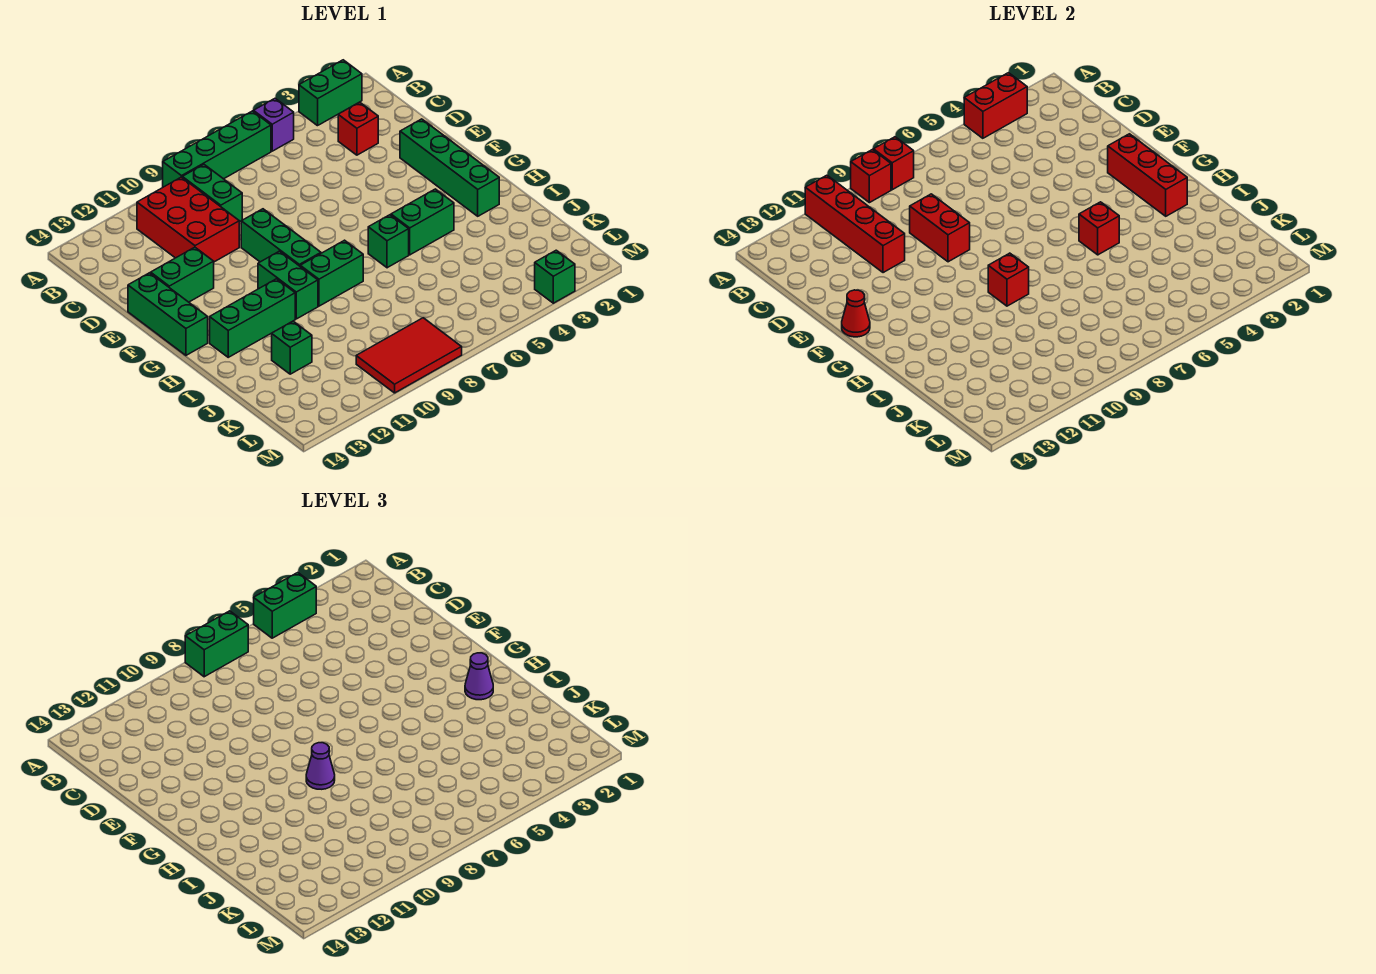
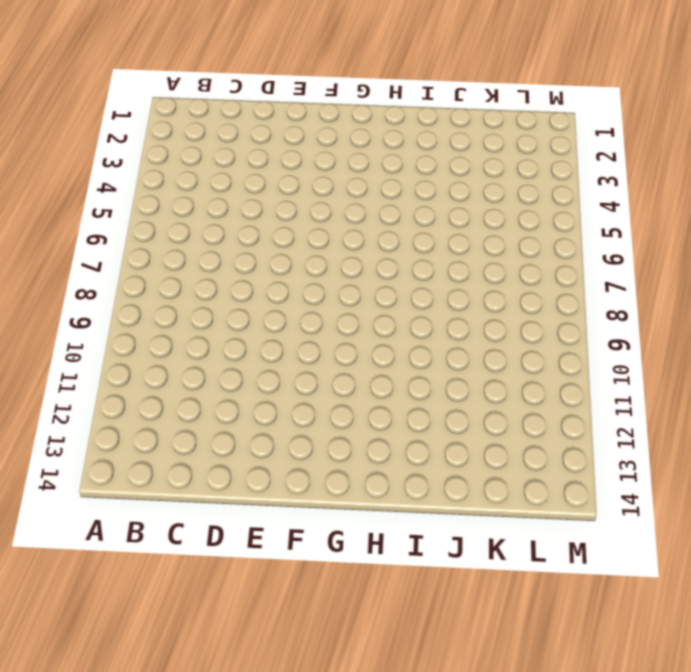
none -> green brick A2:A3 level 1
none -> purple brick A5 level 1
none -> green brick A6:A9 level 1
none -> green brick B9:C9 level 1

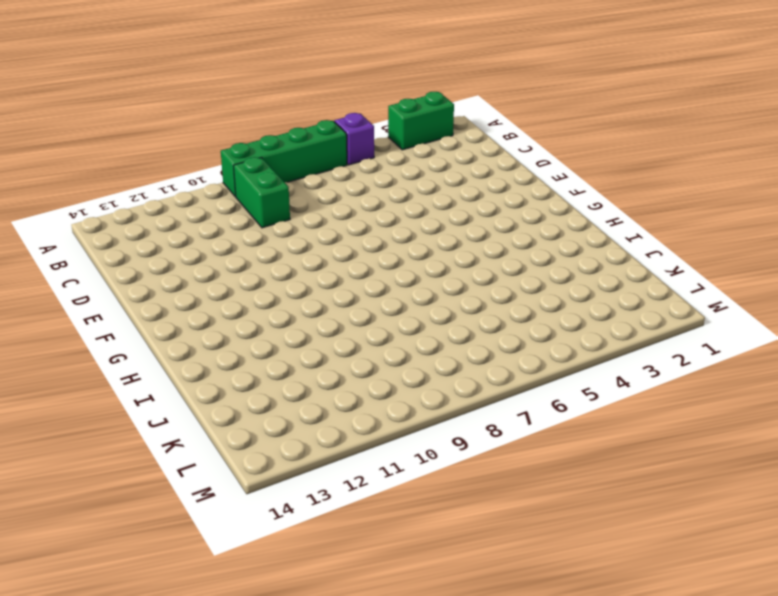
none -> red brick B10:D11 level 1
none -> red brick C3 level 1
none -> green brick E2:H2 level 1
none -> green brick E9:G9 level 1

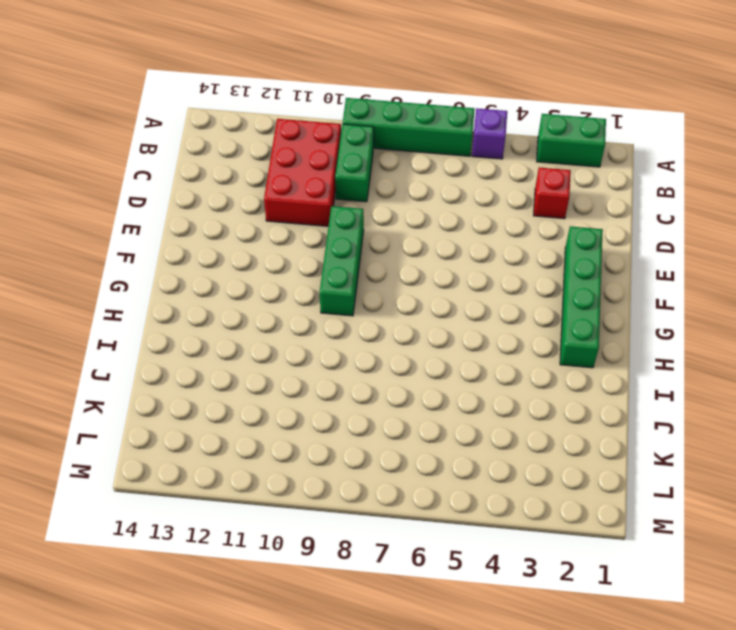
none -> green brick E12:E13 level 1
none -> green brick E14:G14 level 1
none -> green brick G10:H10 level 1
none -> green brick H4:H5 level 1

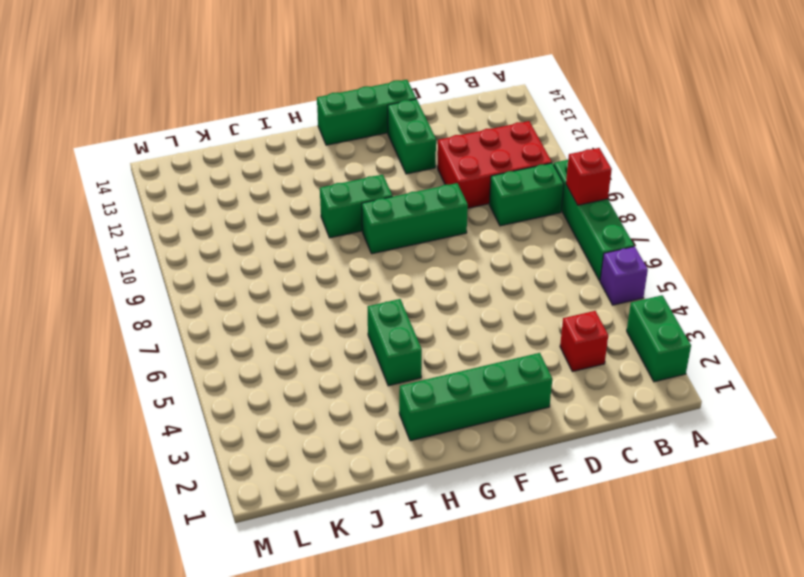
none -> green brick H6 level 1
none -> green brick H8:H9 level 1
none -> green brick H11:H13 level 1
none -> green brick J12 level 1

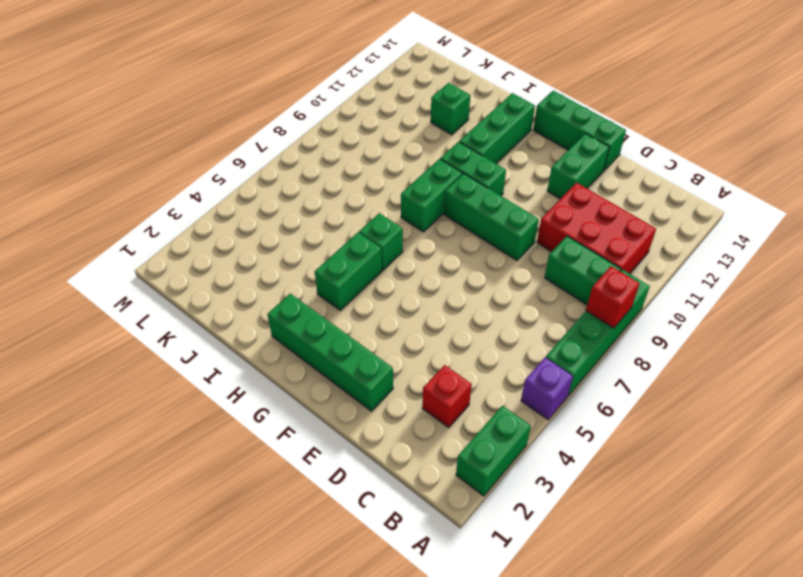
none -> red tile L8:M10 level 1
none -> green brick M3 level 1
none -> red brick A3:A4 level 2
none -> red brick A9 level 2

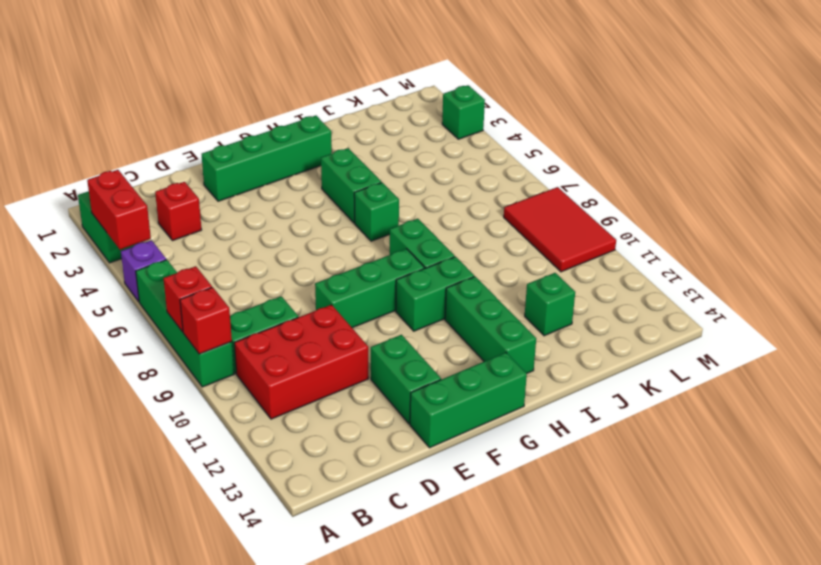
none -> red brick A11:D11 level 2
none -> red brick D9:E9 level 2
none -> red brick F2:H2 level 2
none -> red cone F14 level 2

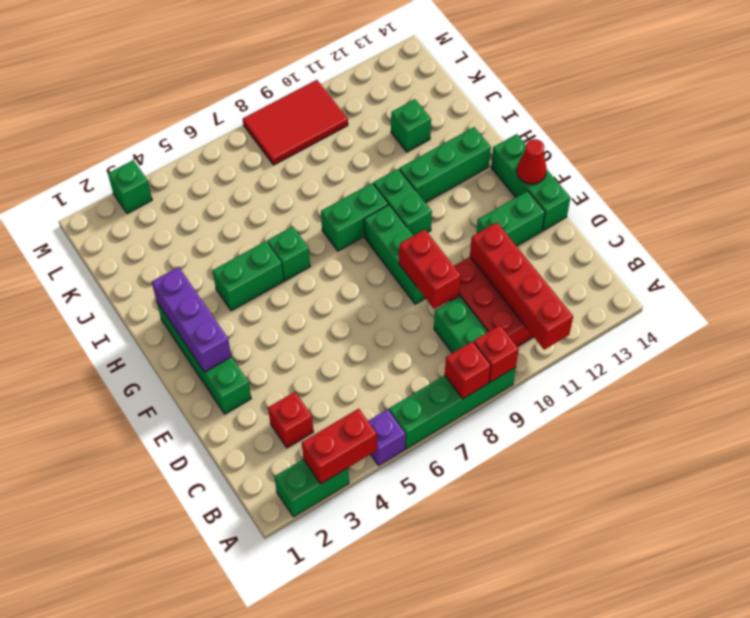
purple brick F2:H2 level 2 -> red brick F2:H2 level 2
none -> red brick H5 level 2
none -> red brick H9 level 2
none -> green brick A4:A5 level 3
none -> green brick A7:A8 level 3

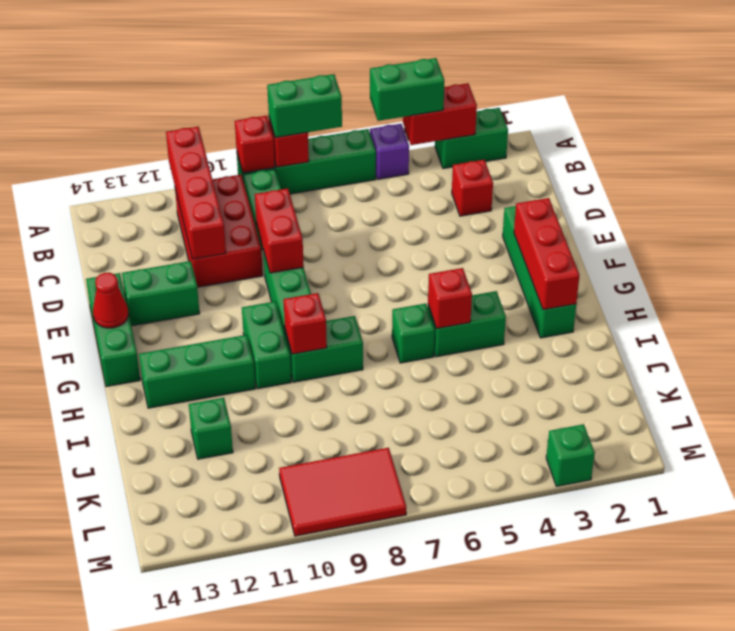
none -> purple cone H2 level 3
none -> purple cone H9 level 3

